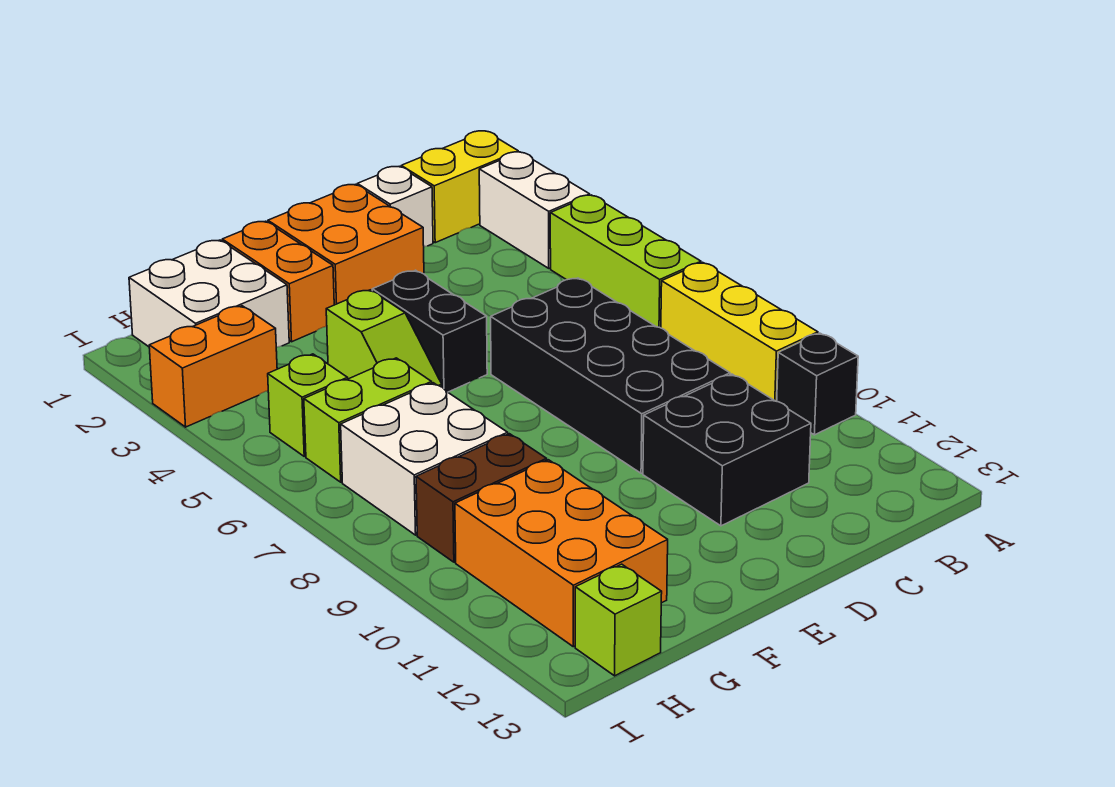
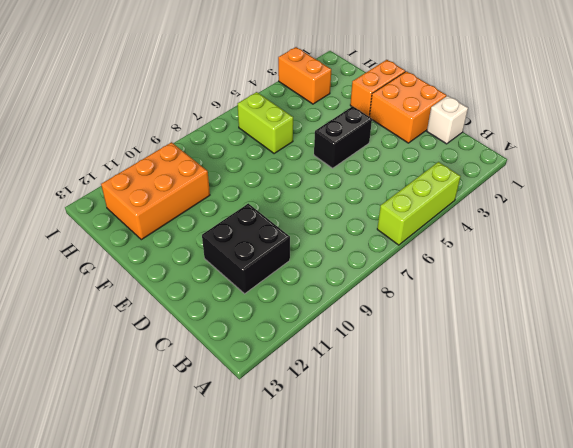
none -> yellow brick A1:B1 level 1
none -> white brick A2:A3 level 1
none -> yellow brick A7:A9 level 1

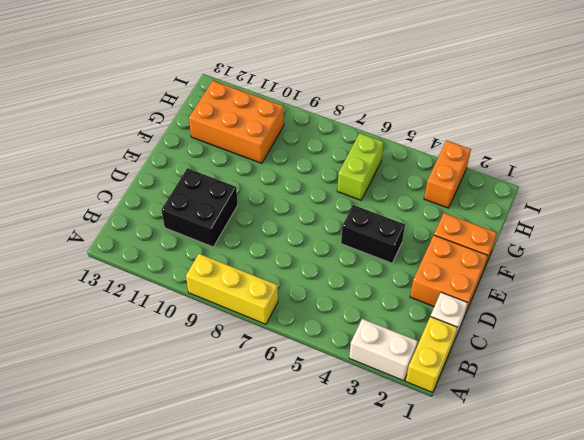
none -> lime brick A4:A6 level 1
none -> black brick A10 level 1
none -> black brick C6:D9 level 1

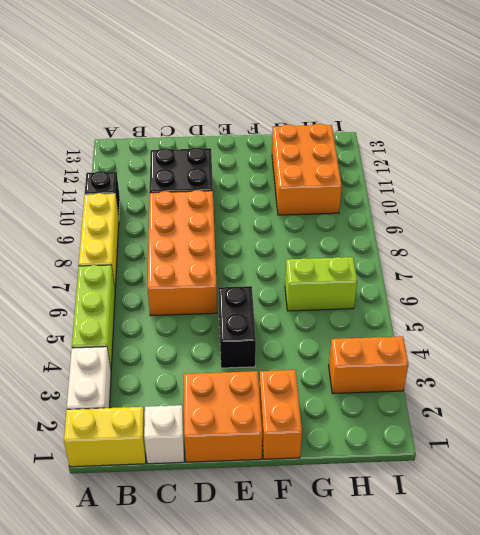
orange brick C6:D9 level 1 -> black brick C6:D9 level 1
none -> lime slope F4:F5 level 1 top 4
none -> white brick G1:H2 level 1
none -> white brick G7:H8 level 1

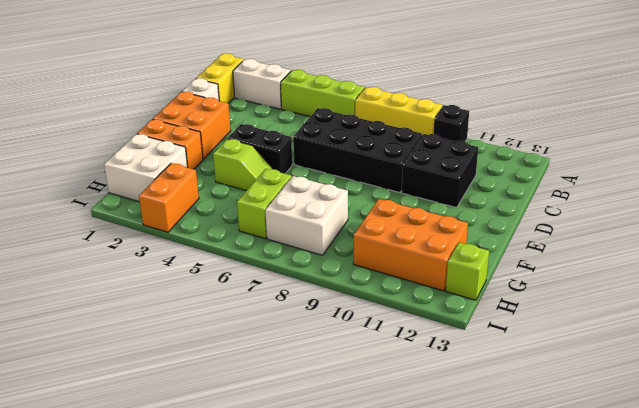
none -> brown brick G9:H9 level 1
none -> lime brick H5 level 1

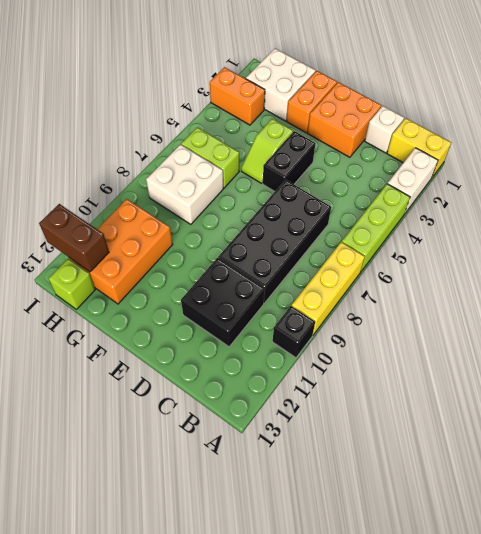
brown brick H12:I12 level 2 -> brown brick G9:H9 level 1
none -> lime brick H5 level 1

